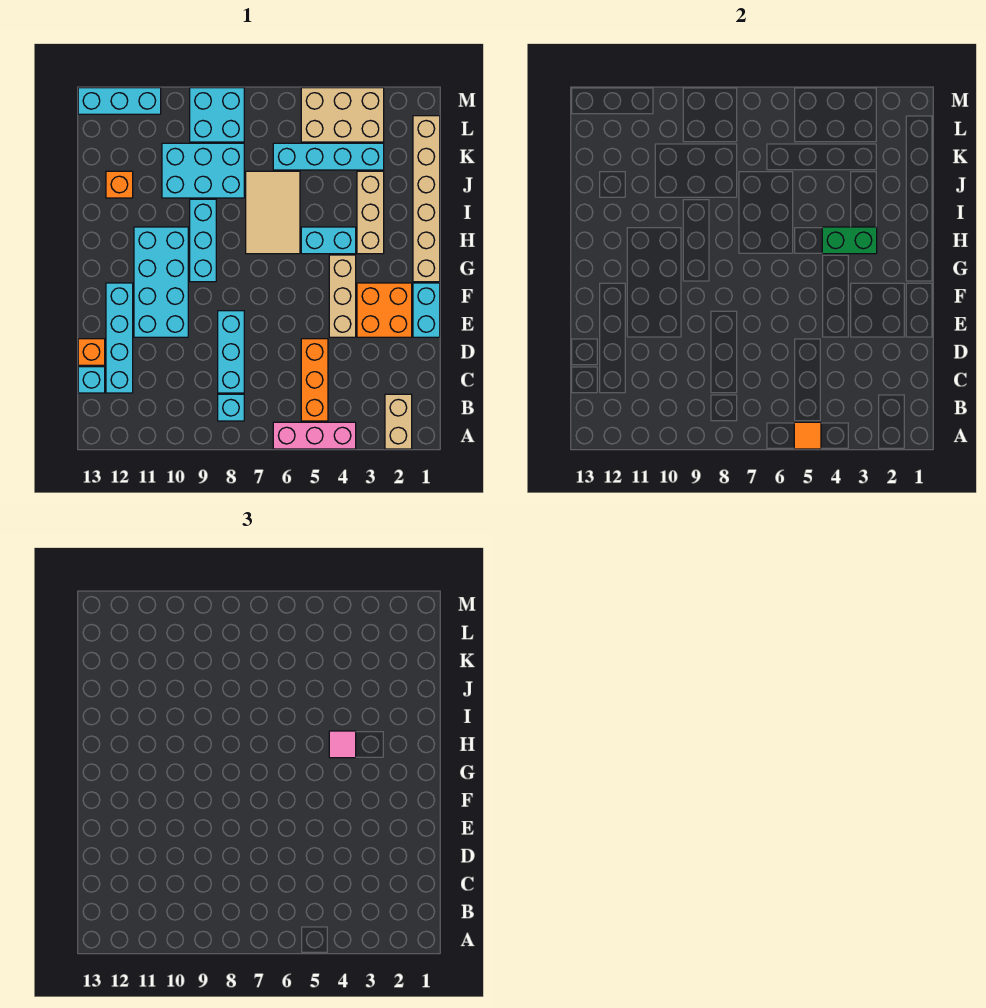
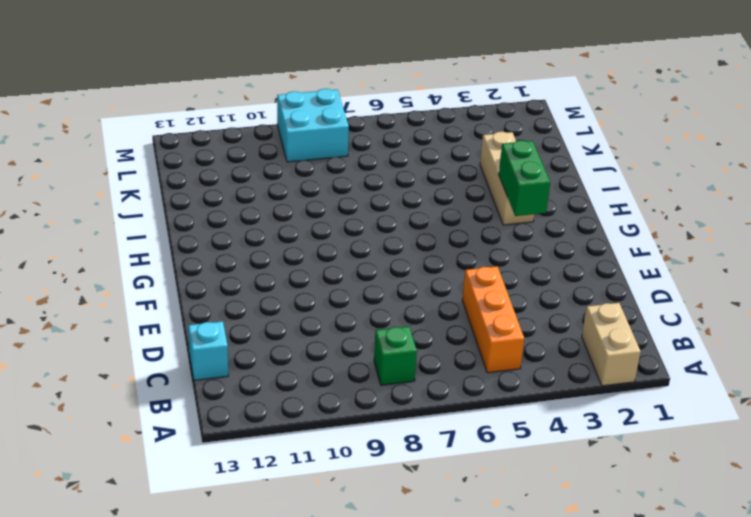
green brick B8 level 1 -> cyan brick B8 level 1
green brick G3:H3 level 2 -> green brick H3:H4 level 2
none -> pink brick A4:A6 level 1
none -> cyan brick C8:E8 level 1
none -> cyan brick C12:F12 level 1

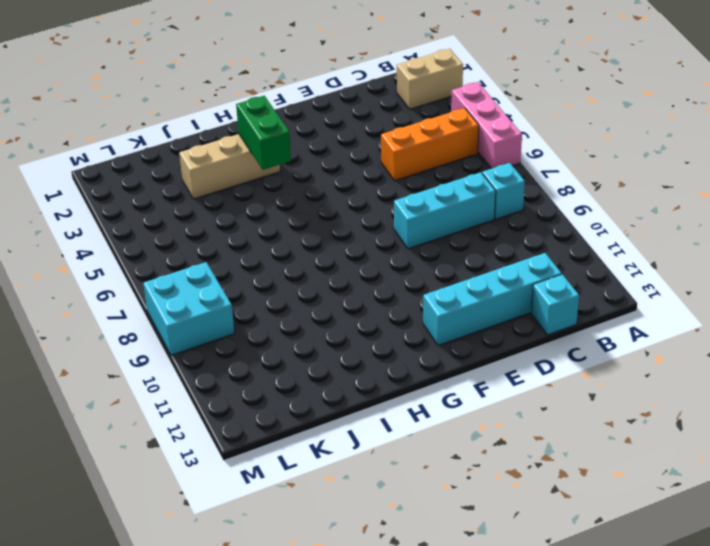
none -> orange brick D13 level 1
none -> cyan brick E1:F1 level 1
none -> orange brick E2:F3 level 1

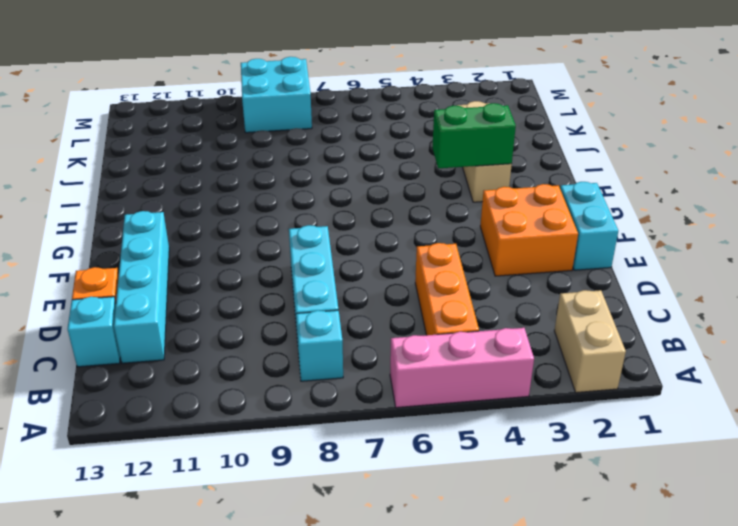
none -> tan brick E4:G4 level 1
none -> cyan brick E10:H11 level 1
none -> tan brick G1:L1 level 1

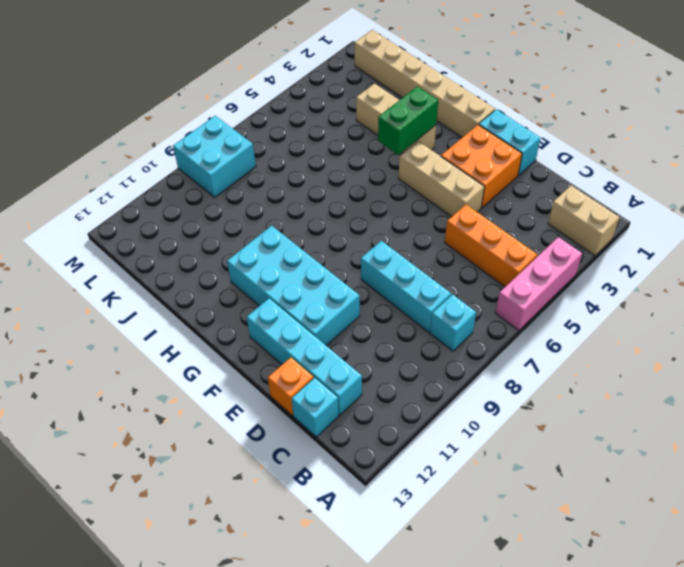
none -> cyan brick G9:I9 level 1
none -> cyan brick H4:H5 level 1
none -> tan tile H6:J7 level 1

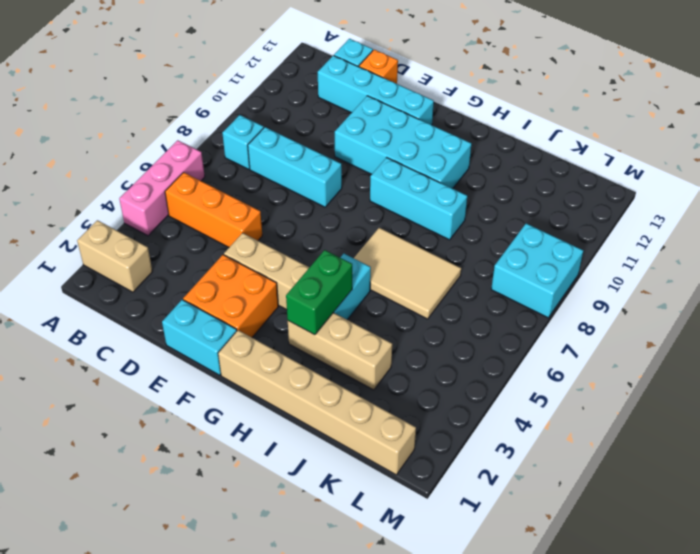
none -> cyan brick J8:K10 level 1
none -> orange brick J12 level 1
none -> cyan brick K3:K6 level 1

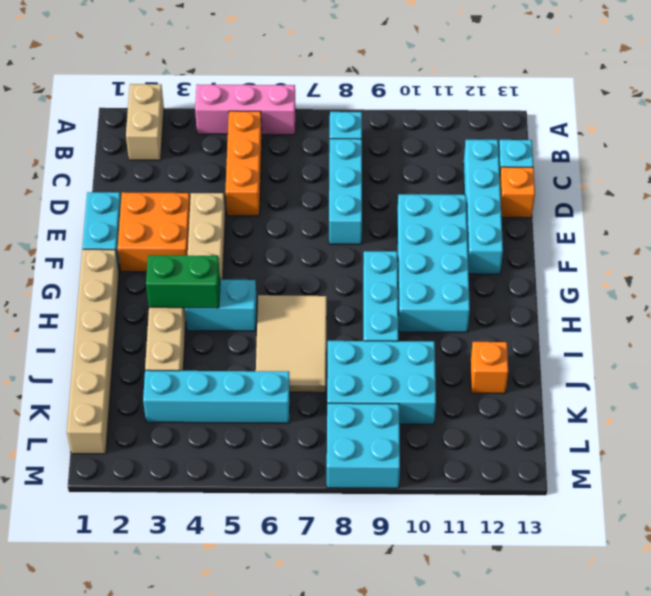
none -> tan brick L3:M5 level 1
none -> cyan brick M11:M13 level 1
none -> orange tile A5 level 2

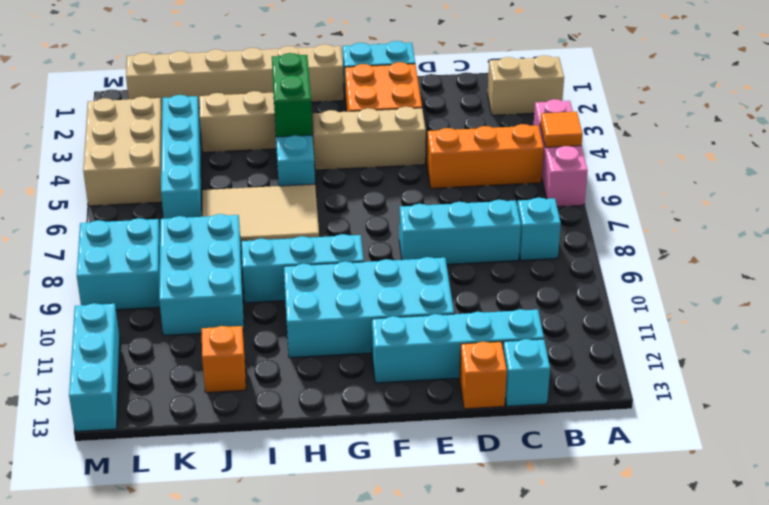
none -> pink tile H4 level 3

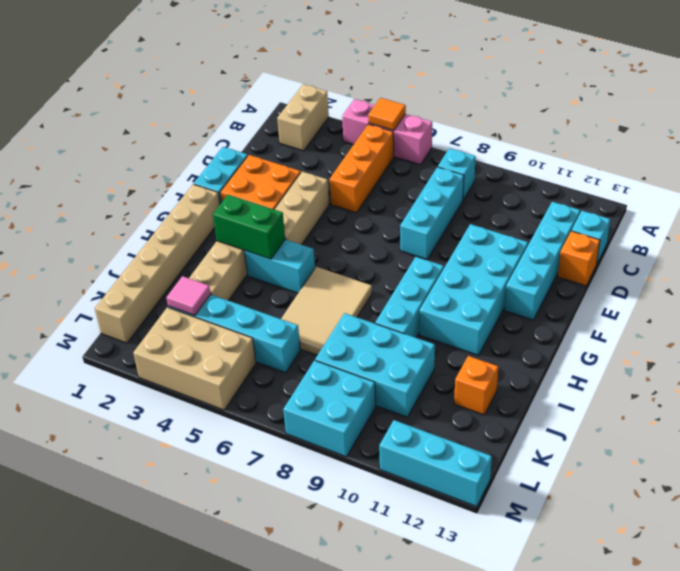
pink tile K3 level 2 -> pink tile H4 level 3

